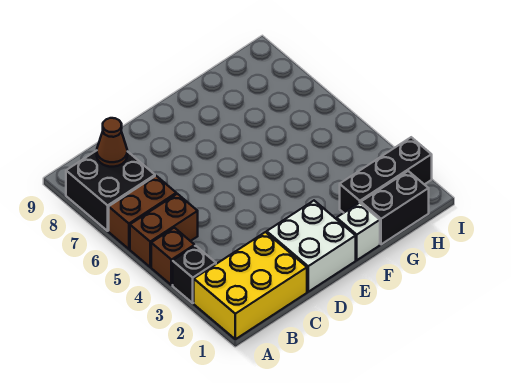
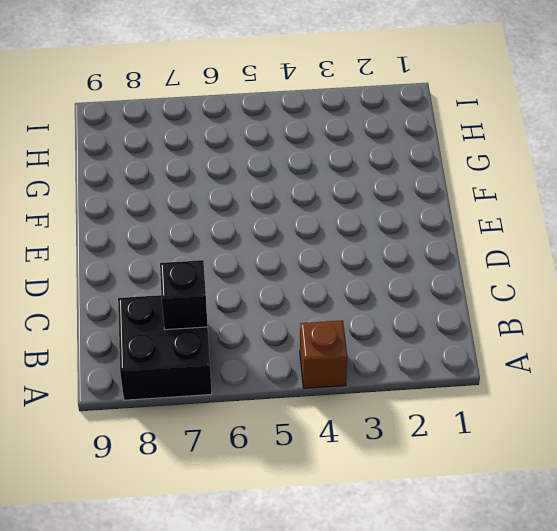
black brick B7 level 2 -> black brick A3 level 1
none -> yellow brick A1:C2 level 1
none -> brown brick A5:B5 level 1

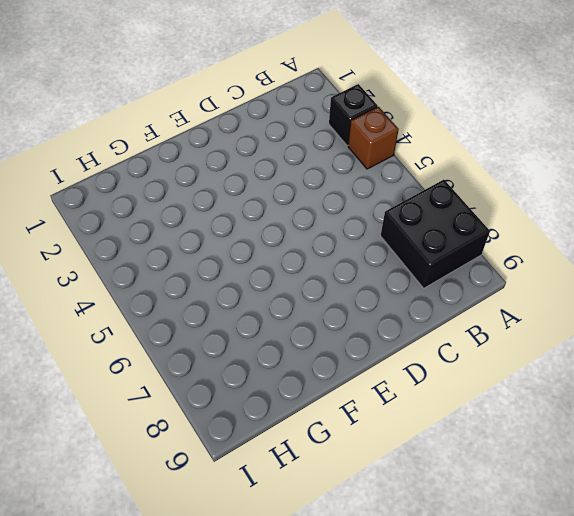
none -> yellow brick A1:C2 level 1
none -> brown brick A5:B5 level 1

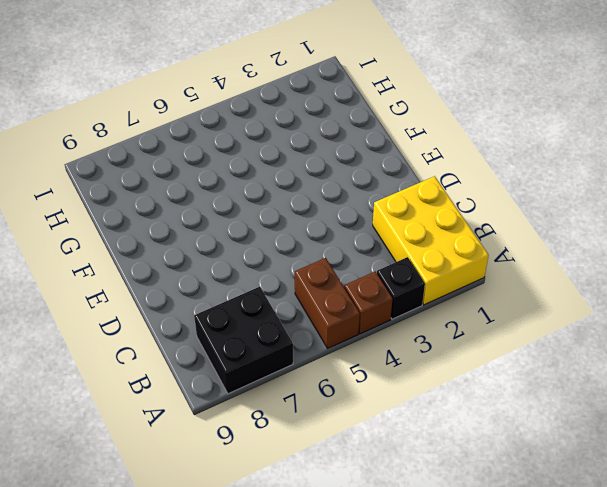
none -> brown brick A6:B6 level 1
none -> white brick D1:E2 level 1

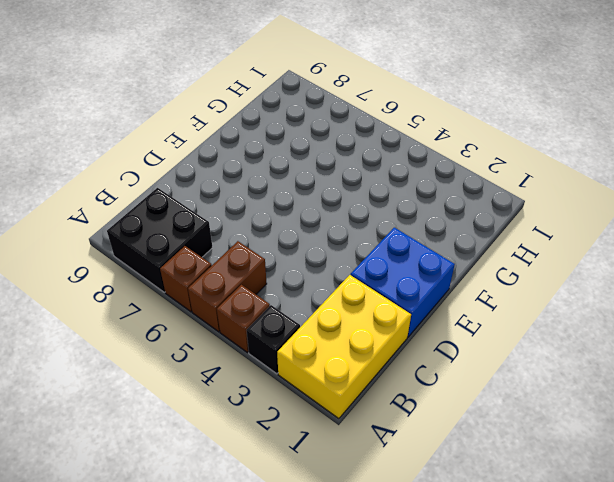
brown brick A6 level 1 -> brown brick A6:B6 level 1
blue brick D1:E2 level 1 -> white brick D1:E2 level 1
none -> white brick F1 level 1
none -> black brick G1:H1 level 1

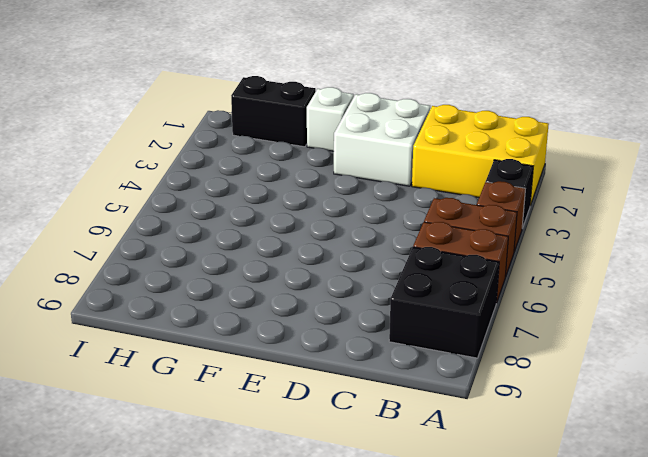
none -> black brick G2:I2 level 1
none -> brown cone B8 level 2

